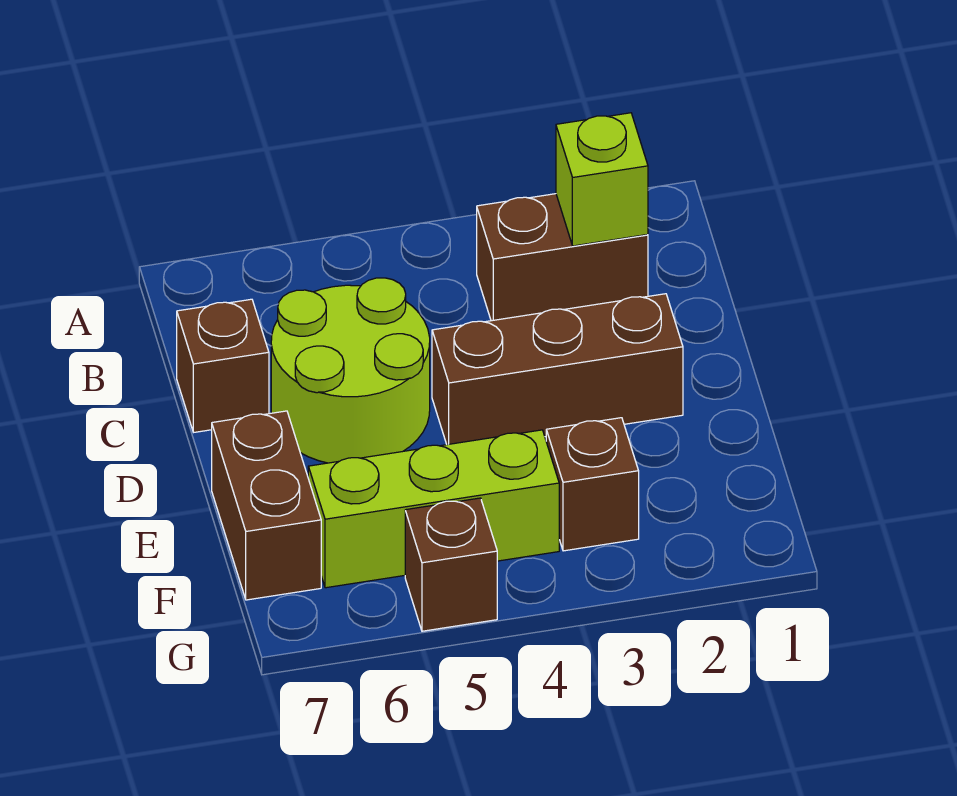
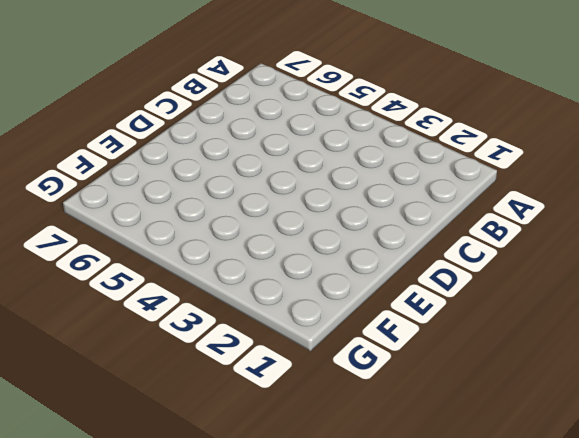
none -> brown brick B2:B3 level 1
none -> lime round brick C5:D6 level 1

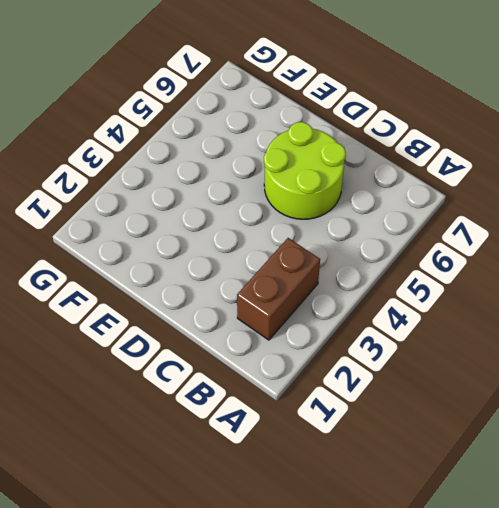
none -> brown brick C7 level 1
none -> brown brick D2:D4 level 1

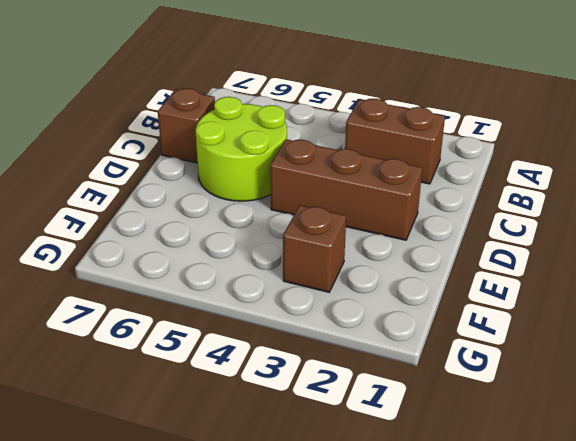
none -> brown brick E7:F7 level 1
none -> lime brick F4:F6 level 1

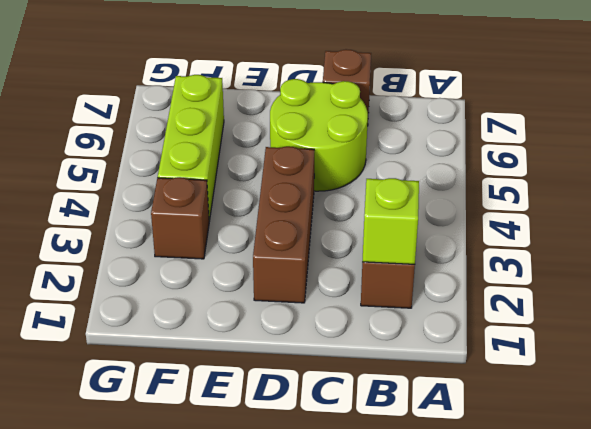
none -> brown brick E7:F7 level 1
none -> brown brick G5 level 1

